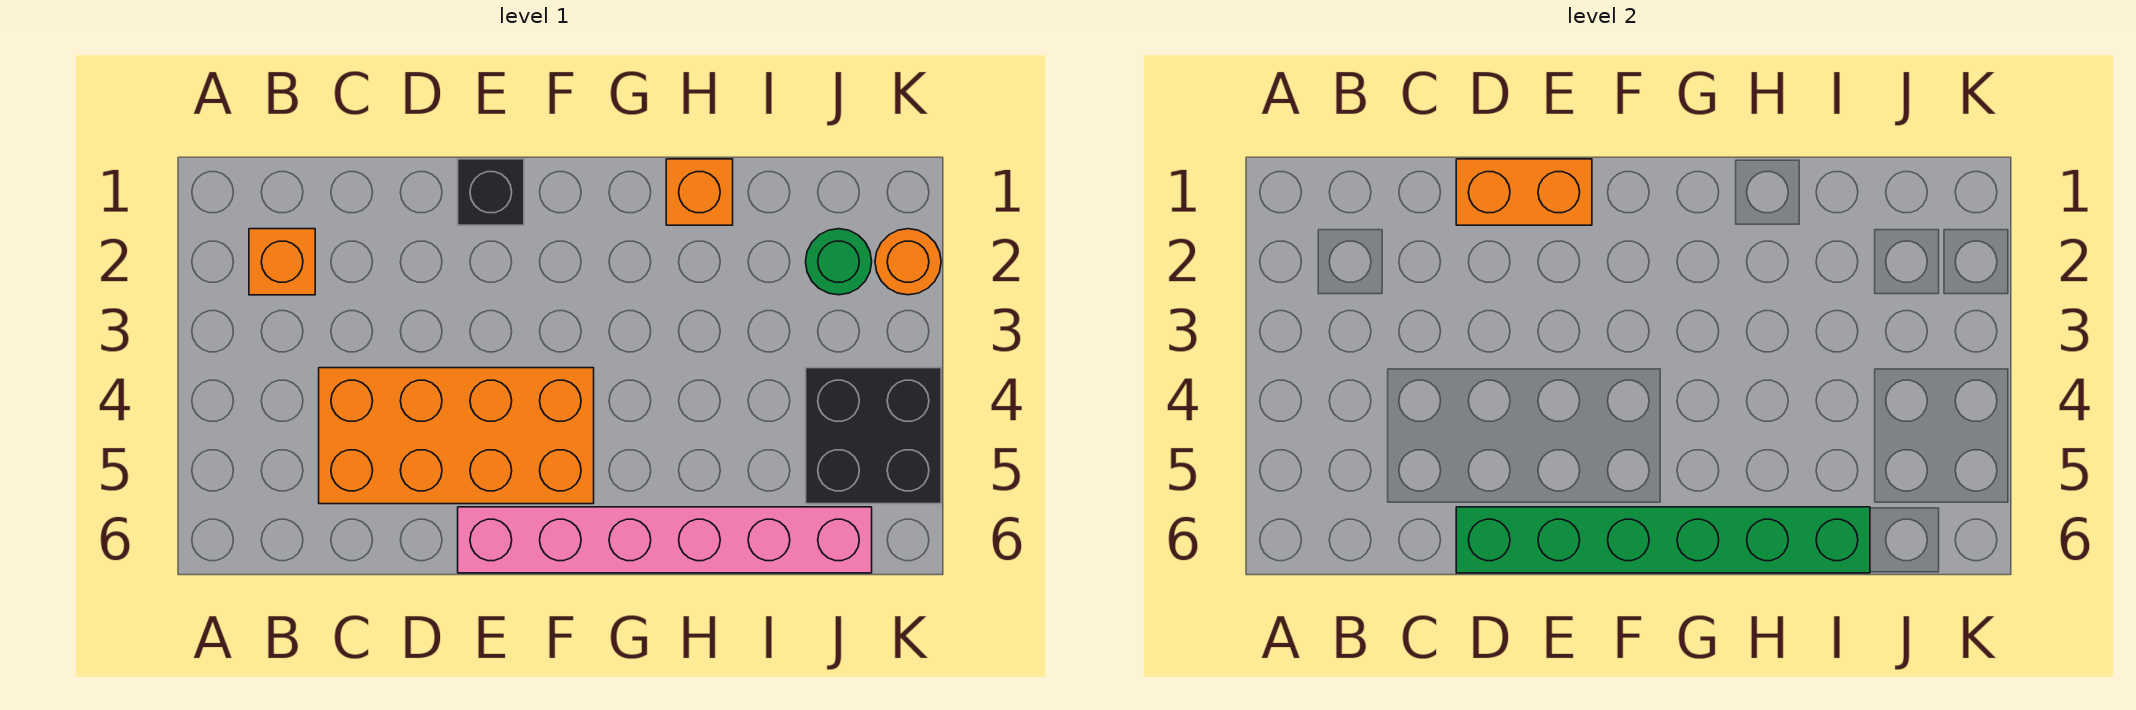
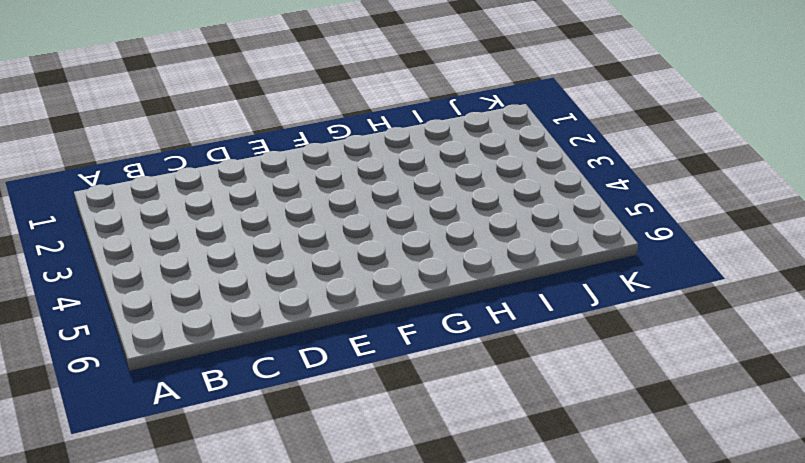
none -> orange brick B2 level 1
none -> orange brick C4:F5 level 1

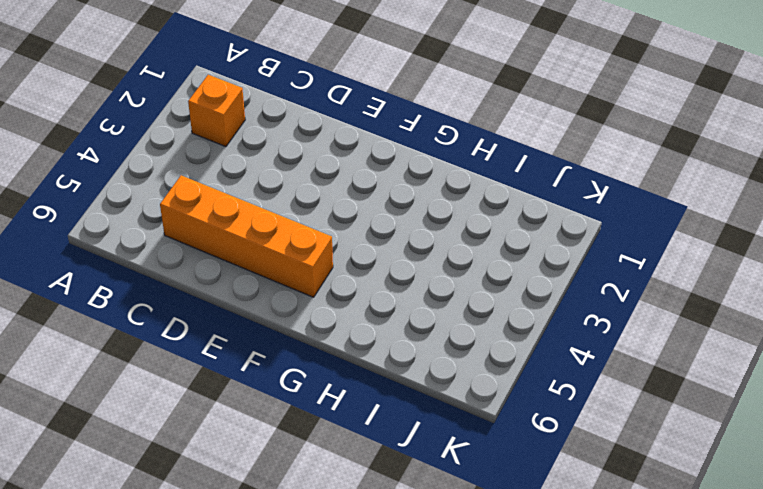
orange brick C5:F5 level 1 -> orange brick C4:F5 level 1
none -> black brick E1 level 1
none -> pink brick E6:J6 level 1

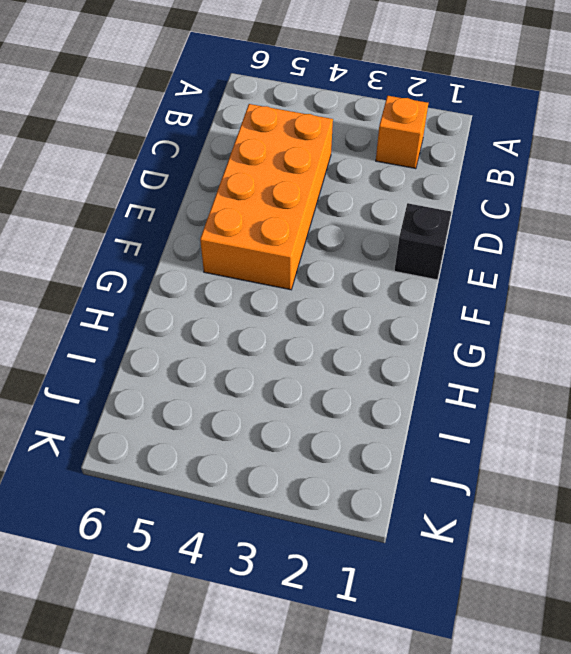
none -> pink brick E6:J6 level 1
none -> orange brick H1 level 1

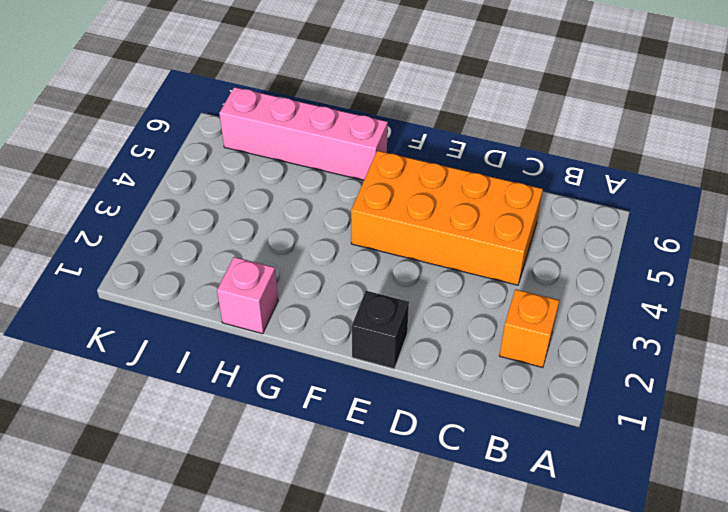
pink brick G6:J6 level 1 -> pink brick E6:J6 level 1
pink brick H1 level 1 -> orange brick H1 level 1
none -> green round brick J2 level 1
none -> black brick J4:K5 level 1

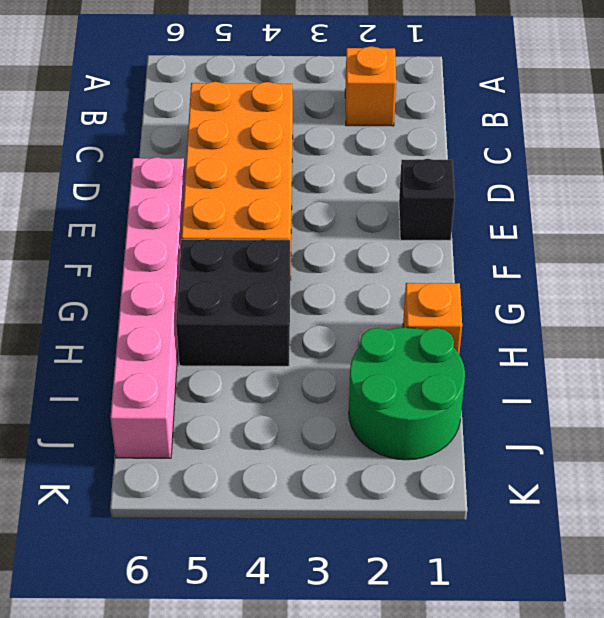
black brick G4:H5 level 1 -> black brick J4:K5 level 1
green round brick I1:J2 level 1 -> green round brick J2 level 1
none -> orange round brick K2 level 1
none -> orange brick D1:E1 level 2

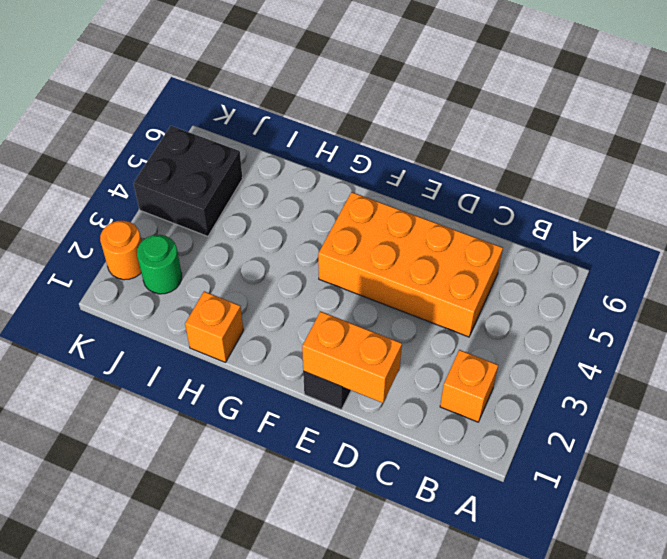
none -> pink brick E6:J6 level 1
none -> green brick D6:I6 level 2

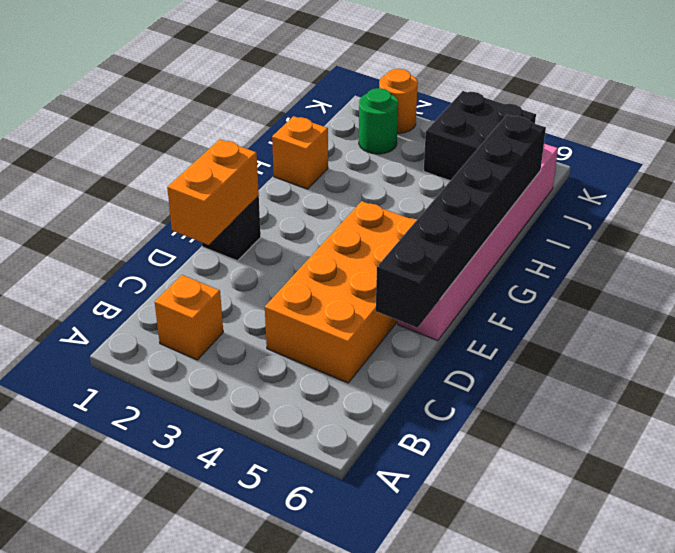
black brick D6:I6 level 2 -> green brick D6:I6 level 2

